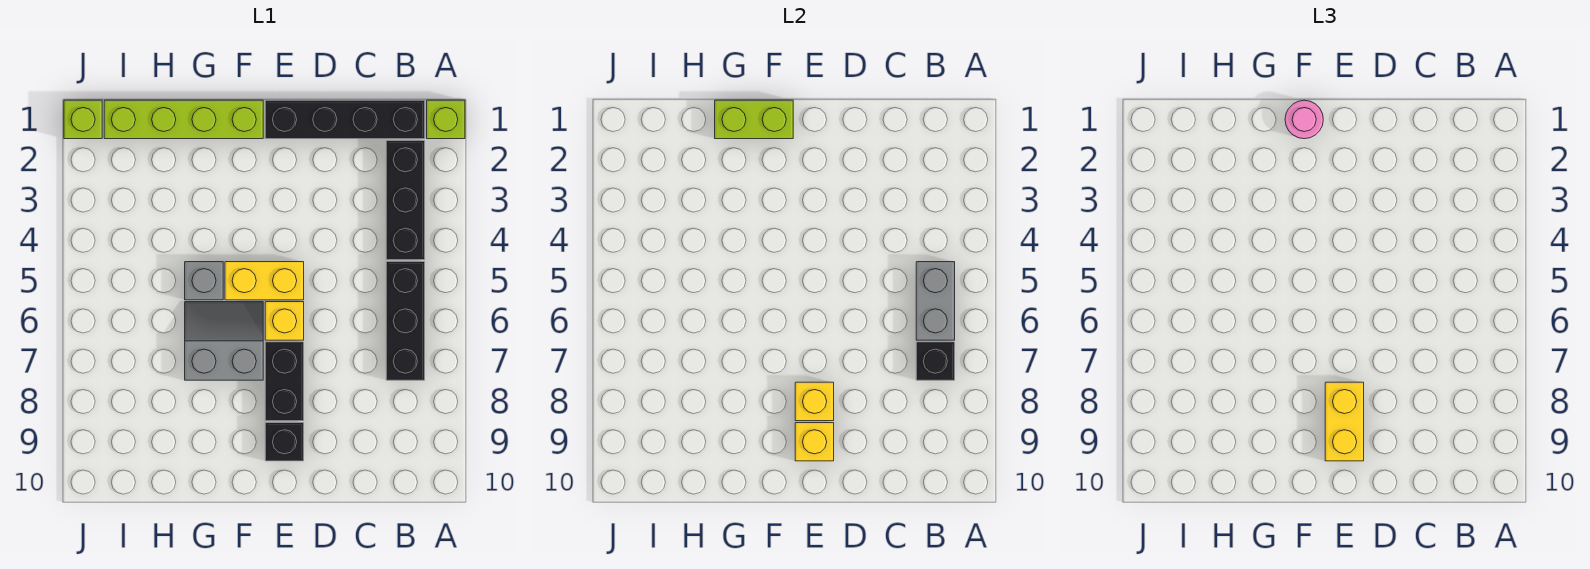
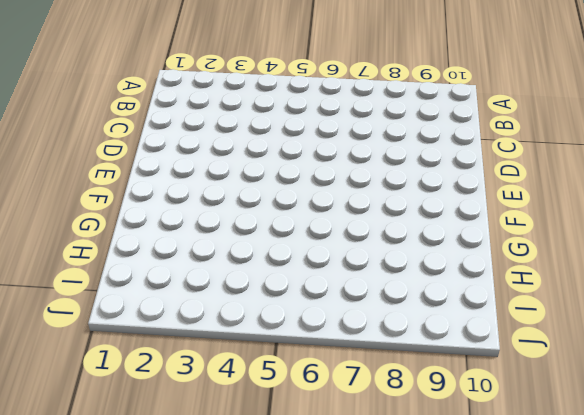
none -> lime brick A1 level 1
none -> black brick B1:E1 level 1
none -> black brick B2:B4 level 1

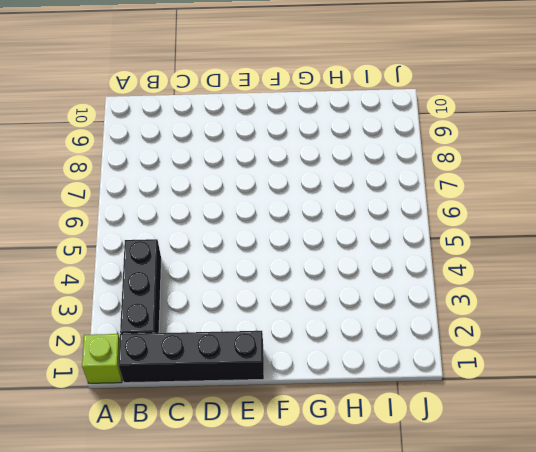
none -> black brick B5:B7 level 1
none -> yellow brick E5:F5 level 1
none -> yellow brick E6 level 1

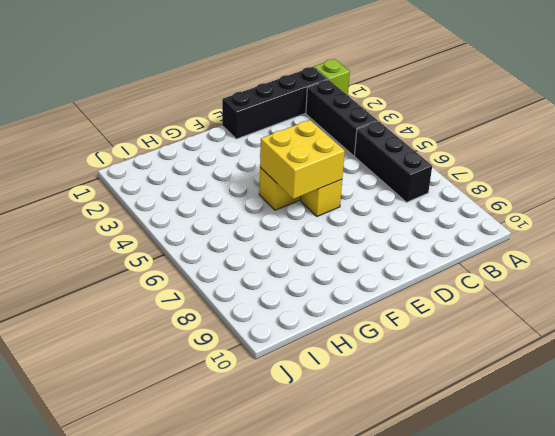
yellow brick E5:F6 level 2 -> none
none -> black brick E7:E8 level 1
none -> black brick E9 level 1
none -> lime brick F1:I1 level 1

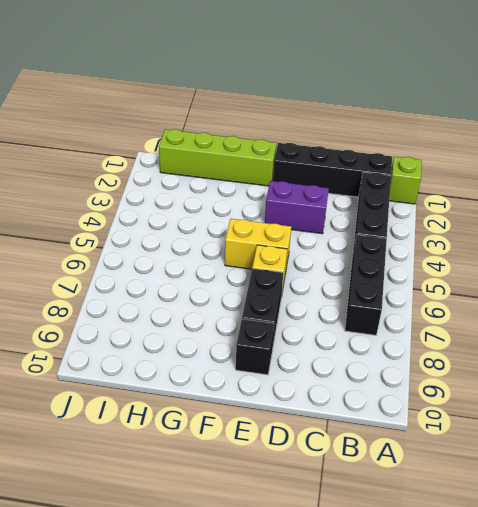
purple brick D3:E3 level 1 -> none
none -> grey slope F6:G7 level 1 top 7
none -> grey brick G5 level 1
none -> lime brick J1 level 1

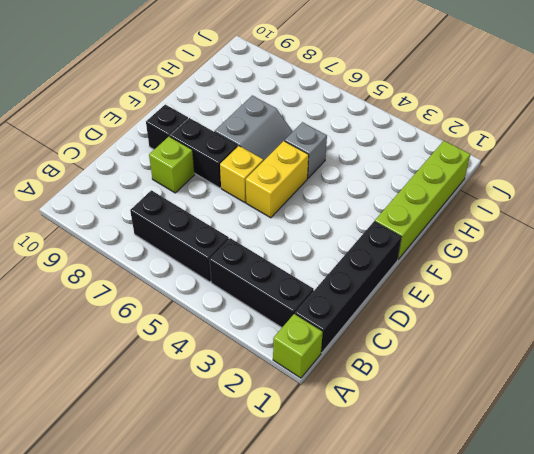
lime brick D8 level 1 -> lime brick J1 level 1
none -> grey brick B5:B6 level 2
none -> black brick B7 level 2
none -> yellow brick E8 level 2

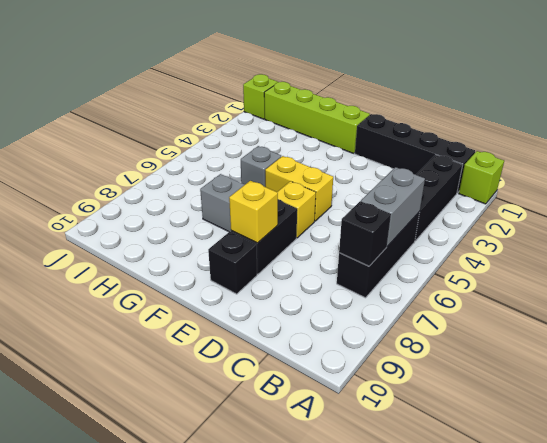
none -> yellow brick E9 level 2
none -> lime brick F1:G1 level 2
none -> yellow brick E8:E9 level 3

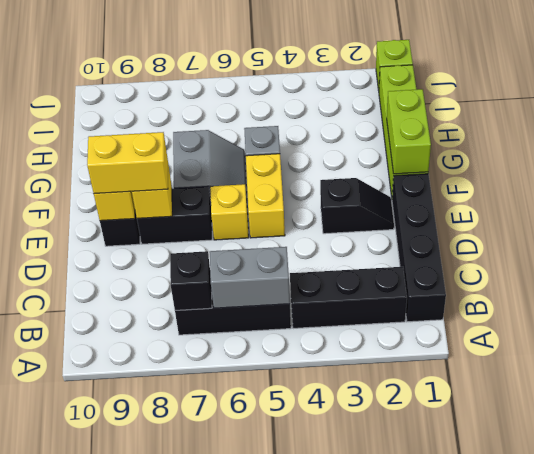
black slope E2:E3 level 1 top 3 -> none
none -> lime brick A1 level 1
none -> pink round brick F1 level 3

